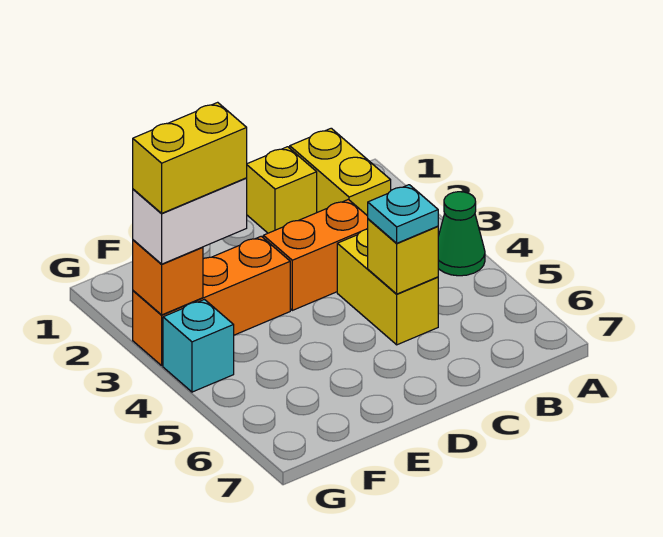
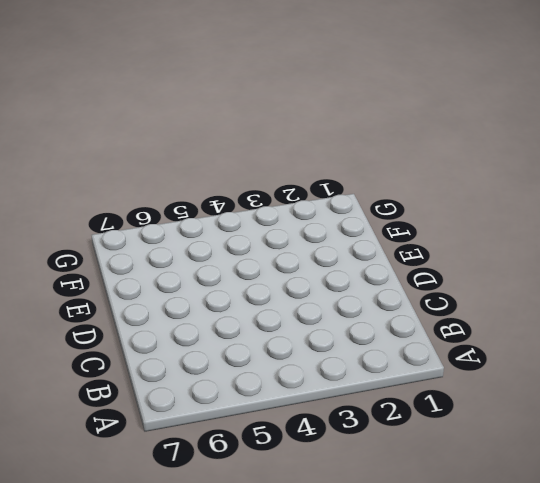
none -> green cone A4 level 1
none -> yellow brick B1:B2 level 1
none -> yellow brick C1 level 1

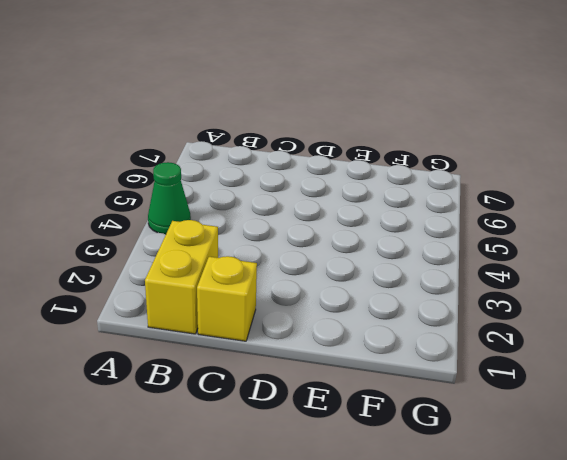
none -> orange brick C3:D3 level 1
none -> yellow brick C4:C5 level 1
none -> orange brick E3:G3 level 1

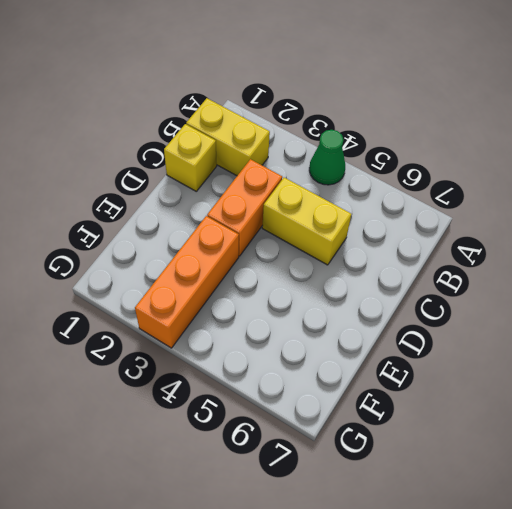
none -> cyan brick G4 level 1
none -> yellow brick C5 level 2
none -> orange brick G3 level 2

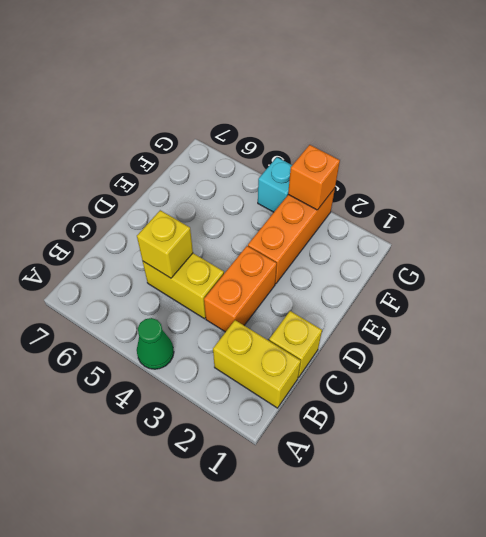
none -> cyan plate C5 level 3
none -> white brick F3:G3 level 3
none -> yellow brick F3:G3 level 4

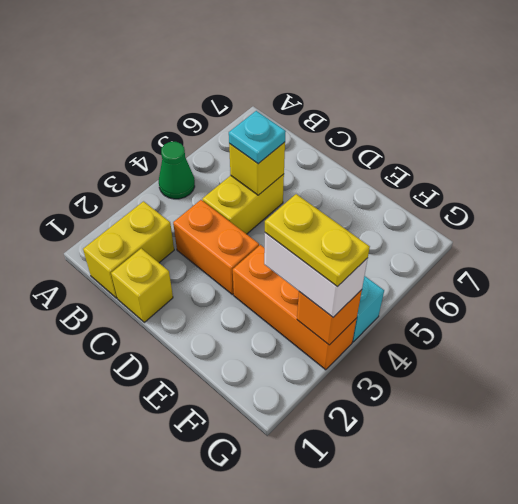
yellow plate F3:G3 level 4 -> yellow brick F3:G3 level 4

